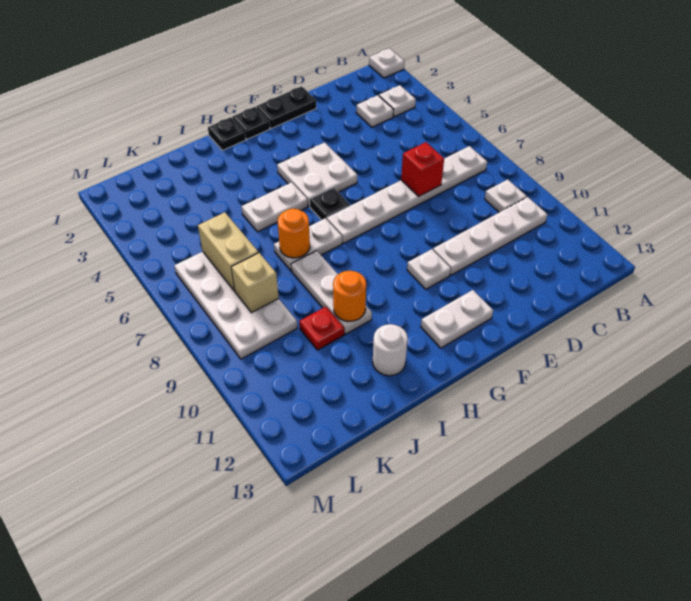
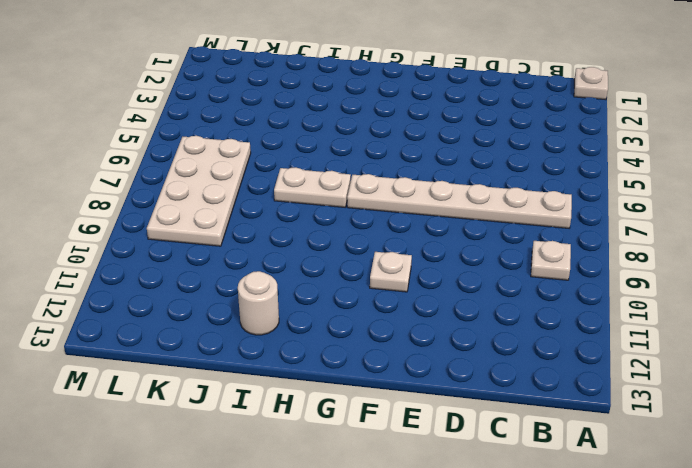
none -> white plate B3 level 1
none -> white plate B10:E10 level 1
none -> white plate C3 level 1

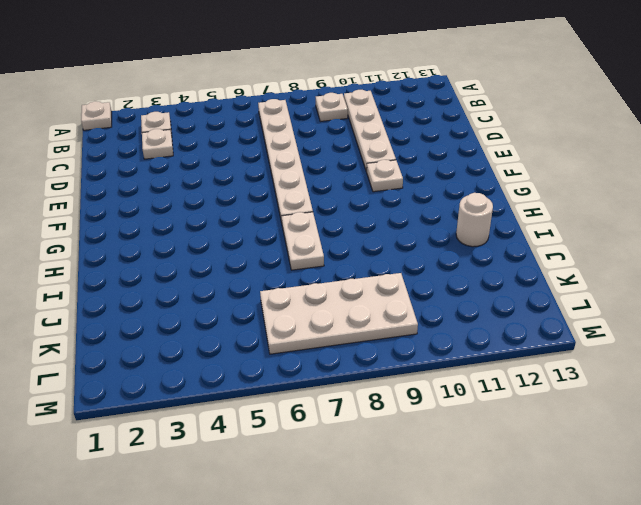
none -> black plate E1:F1 level 1
none -> white plate F4:G5 level 1
none -> white plate F12:G12 level 1

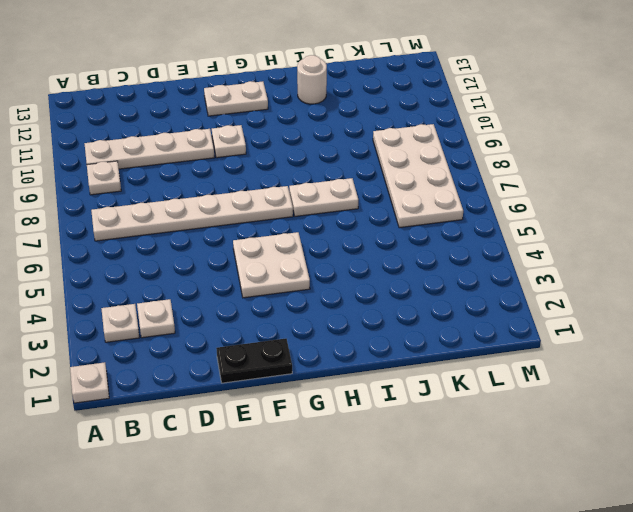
none -> black plate G1 level 1
none -> black plate G6 level 1
none -> black plate H1 level 1

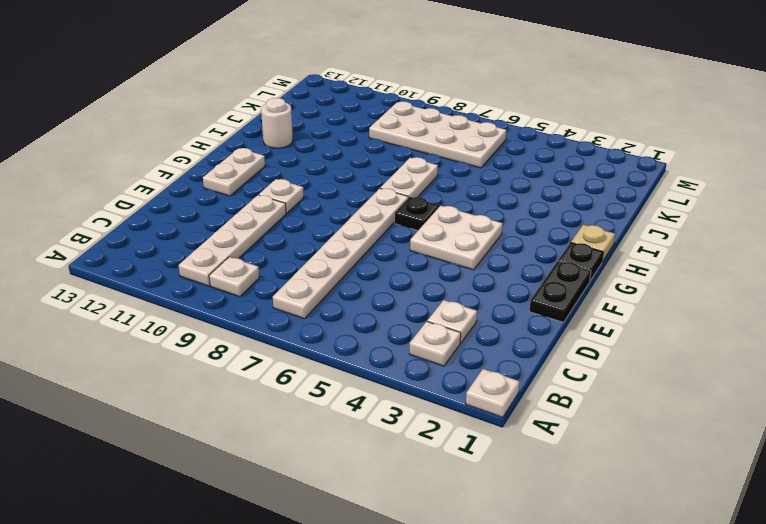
tan plate H1 level 1 -> black plate H1 level 1
none -> white plate H5:I5 level 1
none -> white plate I8:I10 level 1
none -> red plate J10 level 1

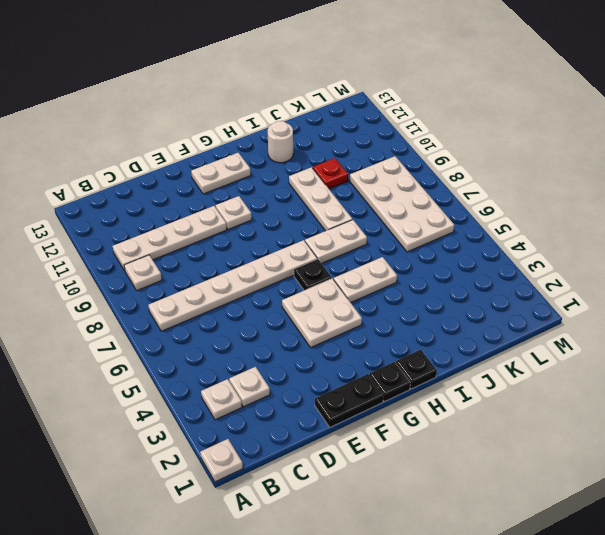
none -> red brick D7 level 2
none -> orange round brick I7 level 2
none -> orange round brick I10 level 2

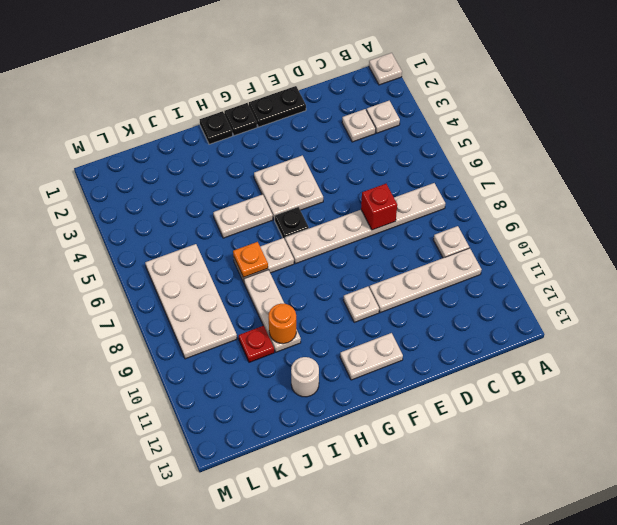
orange plate I7 level 2 -> orange round brick I7 level 2
none -> tan brick K6:K7 level 2
none -> tan brick K8 level 2

